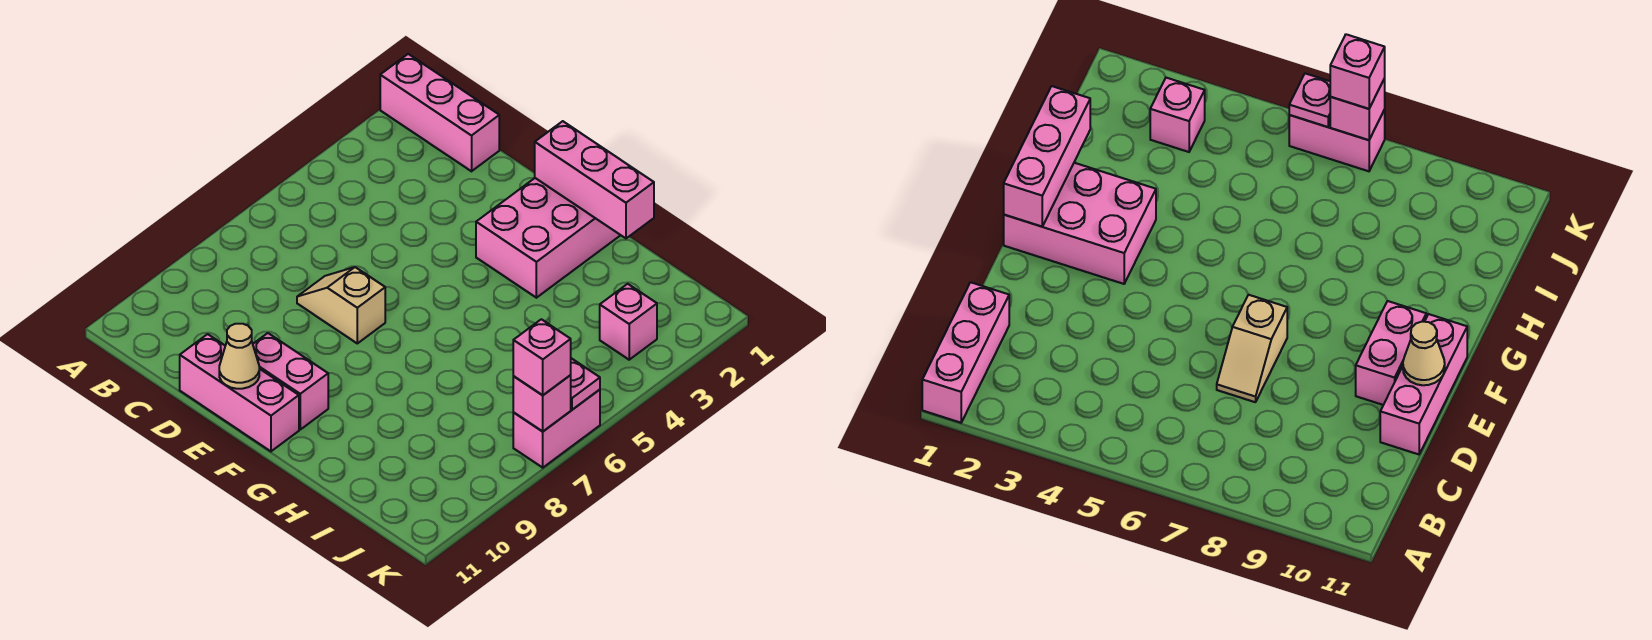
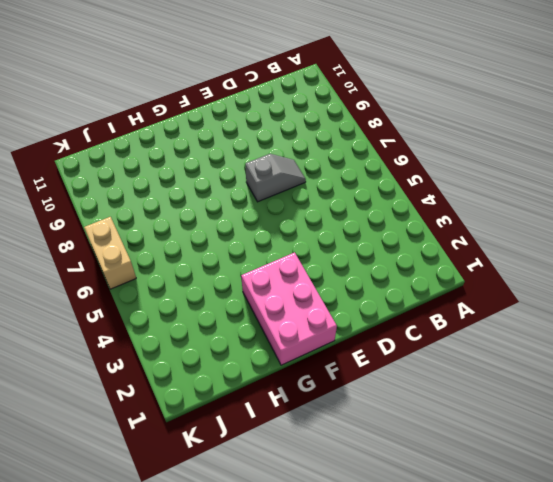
grey slope D7:E7 level 1 top E -> tan slope D7:E7 level 1 top E
tan brick K6:K7 level 1 -> pink brick K6:K7 level 1
none -> pink brick A1:C1 level 1
none -> pink brick D11:F11 level 1
none -> pink brick E10:F10 level 1

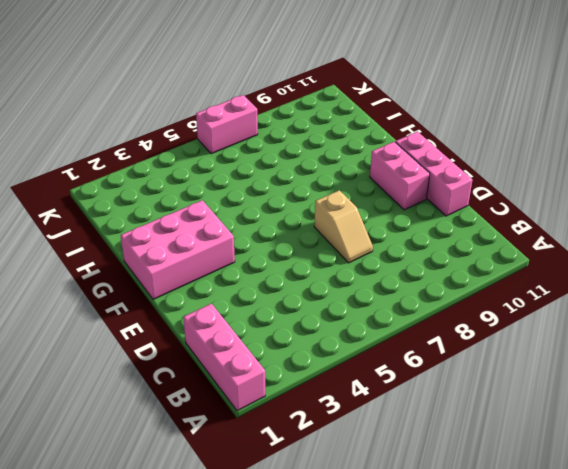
none -> pink brick J3 level 1
none -> tan cone E11 level 2
none -> pink brick F1:H1 level 2

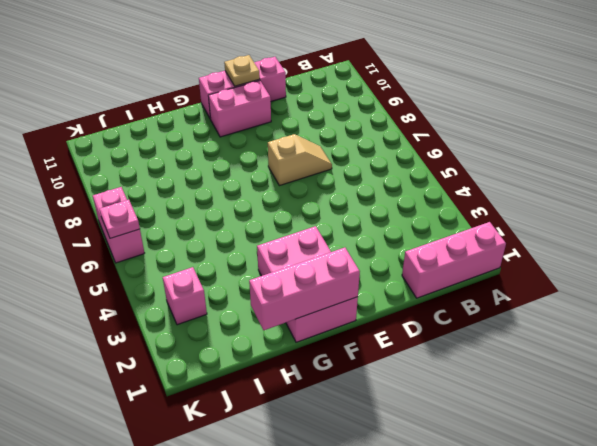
tan plate E11 level 2 -> tan cone E11 level 2
none -> pink brick K7 level 2
none -> pink brick K7 level 3

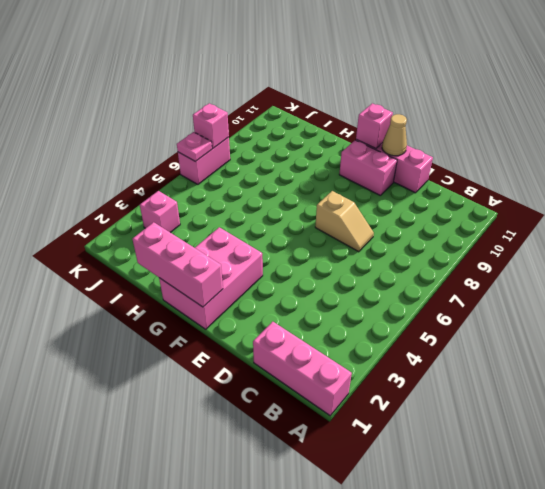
pink brick F11 level 2 -> pink brick K7 level 3

